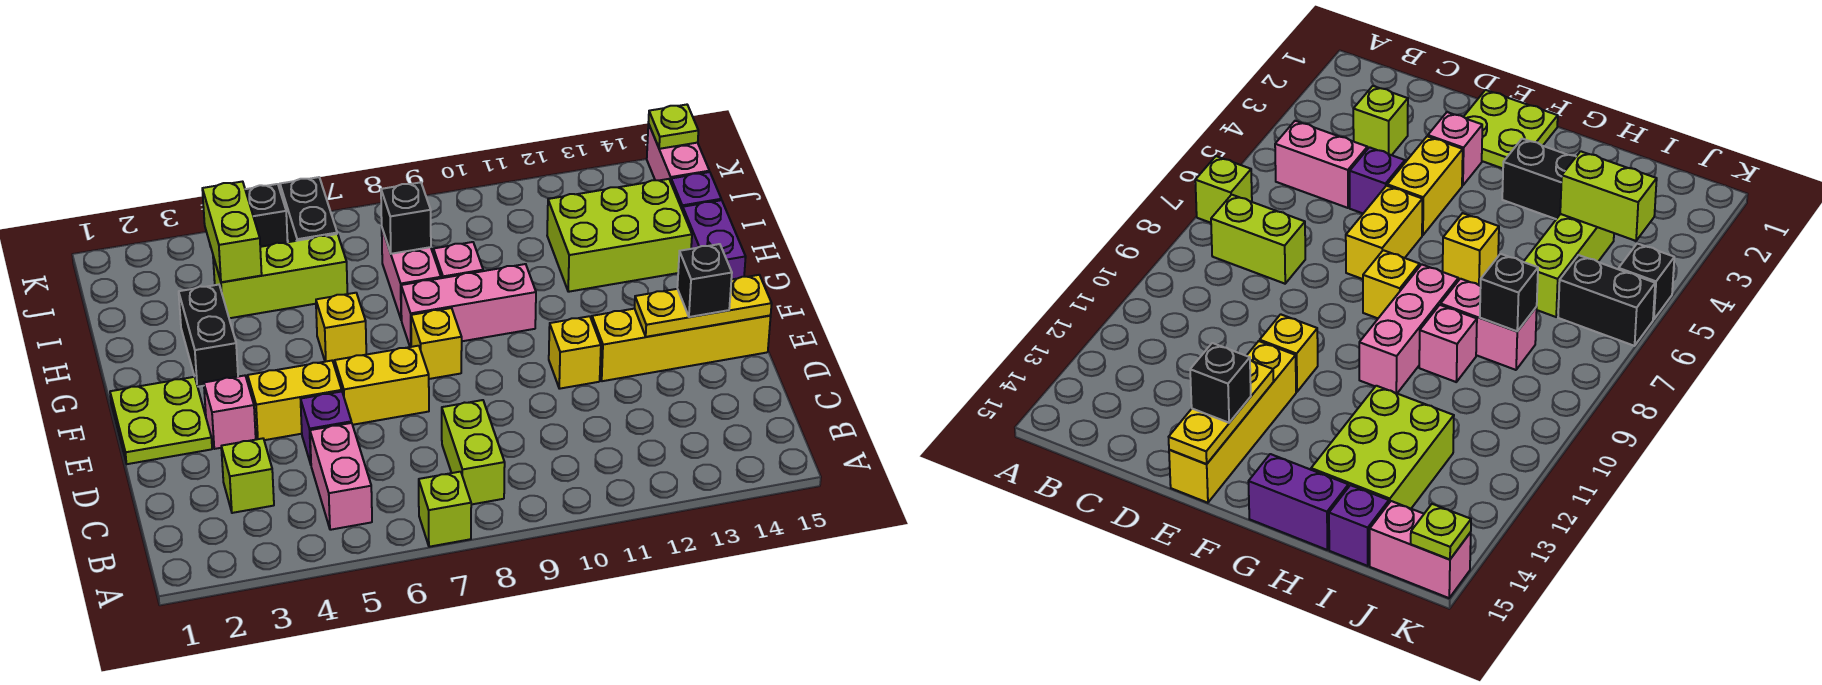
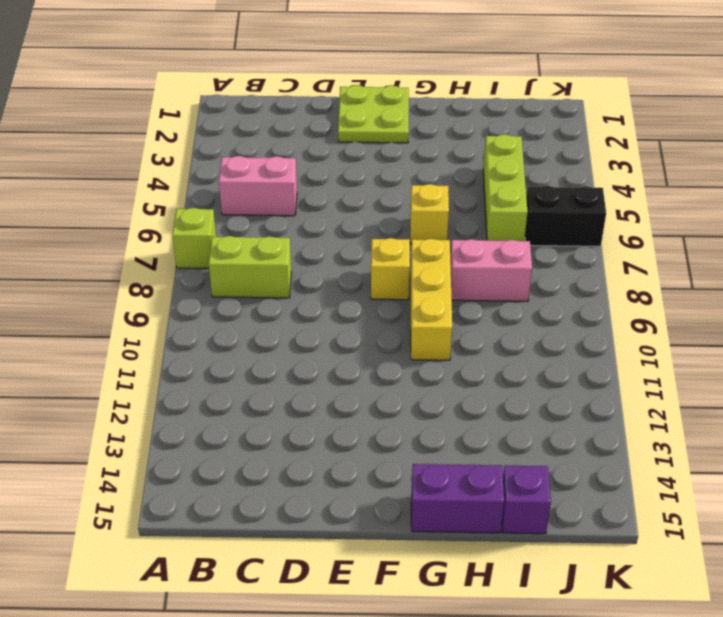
yellow brick G8:G10 level 1 -> pink brick G8:G10 level 1
none -> lime brick C3 level 1
none -> purple brick D5 level 1
none -> pink brick E3 level 1

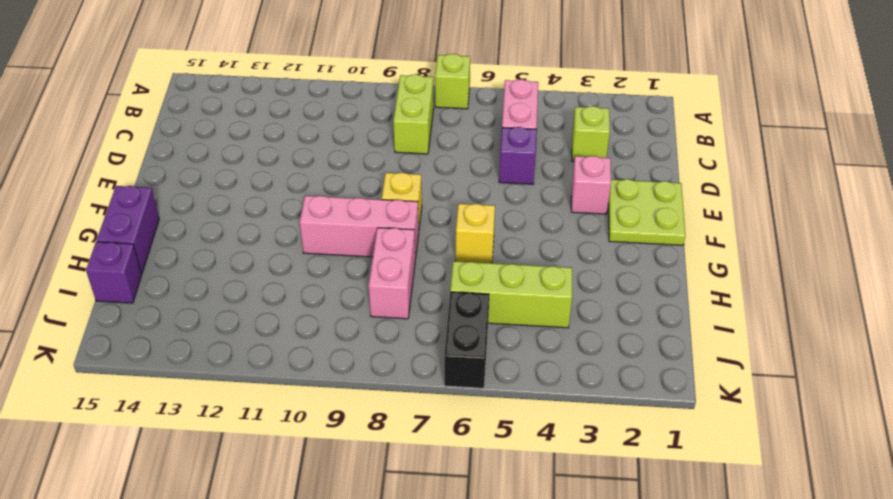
none -> yellow brick E4:E5 level 1
none -> yellow brick E6:E7 level 1
none -> yellow brick E11 level 1

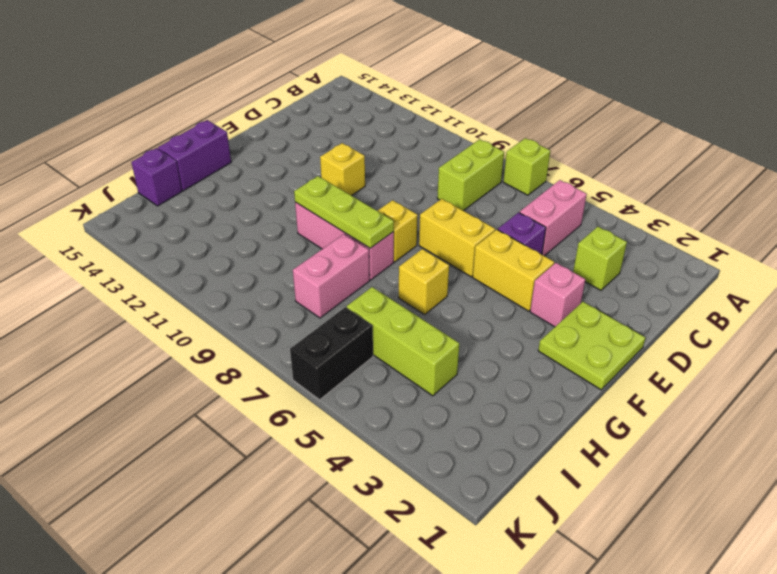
lime plate G8:G10 level 2 -> none
none -> yellow brick E12:E15 level 1
none -> black brick G3:H3 level 1
none -> pink brick H9 level 1

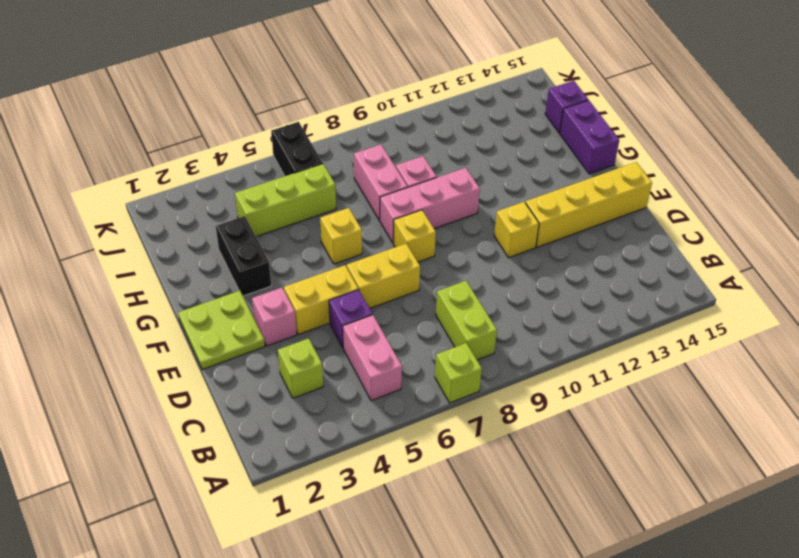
none -> lime brick H12:I14 level 1
none -> pink brick J15:K15 level 1
none -> black brick K5 level 1

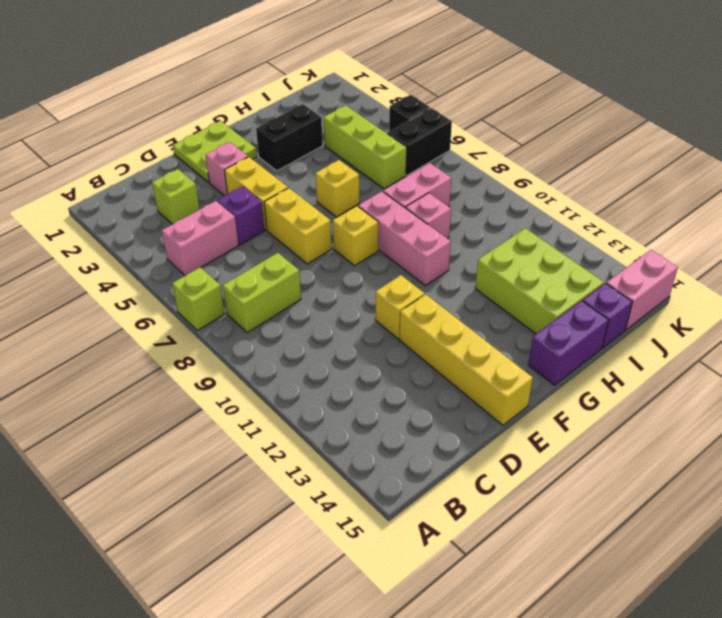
none -> yellow plate E13:E15 level 2
none -> lime brick I4:J4 level 2
none -> black brick I8 level 2

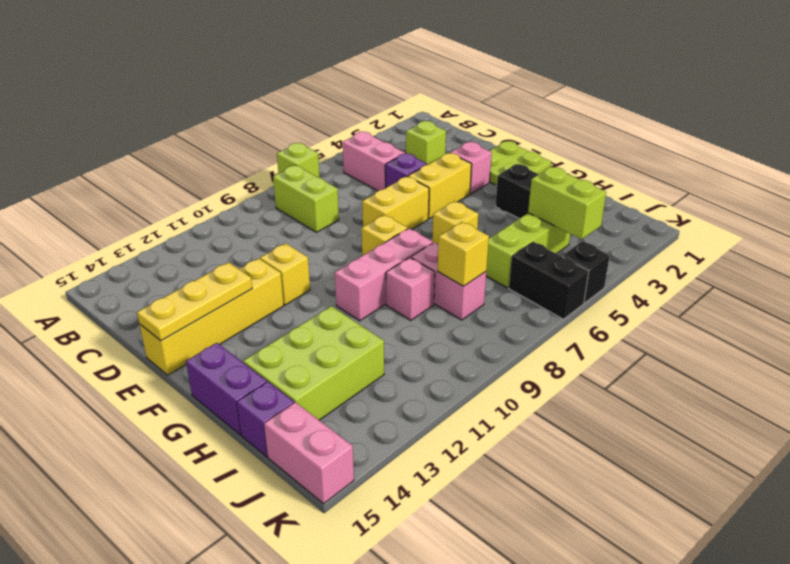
yellow brick I8 level 2 -> black brick I8 level 2
none -> lime plate K15 level 2
none -> black brick E14 level 3

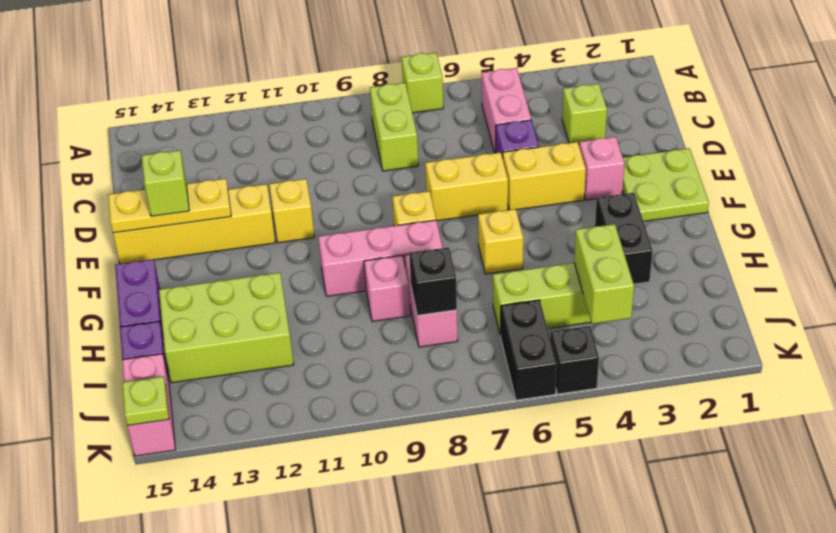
lime brick E14 level 3 -> black brick E14 level 3

